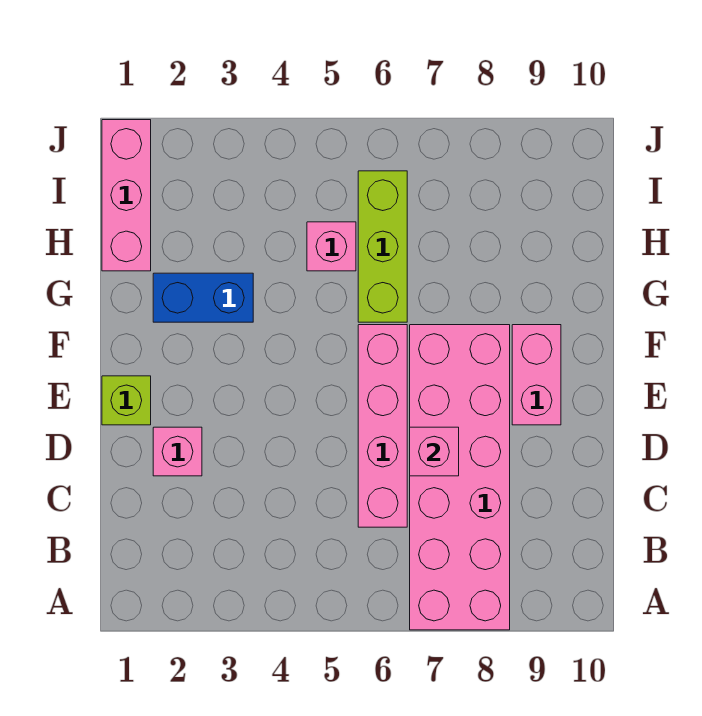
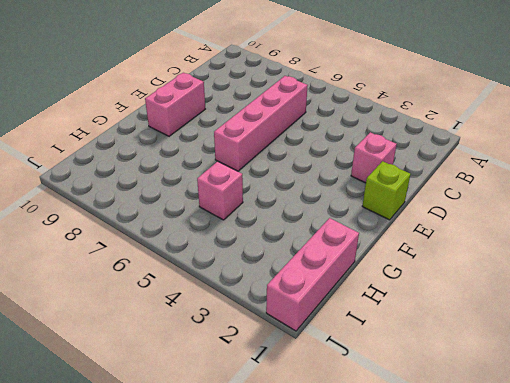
none -> pink brick A7:F8 level 1
none -> blue brick G2:G3 level 1

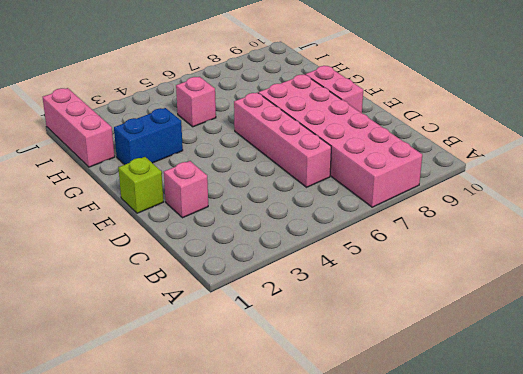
none -> lime brick G6:I6 level 1
none -> pink brick D7 level 2

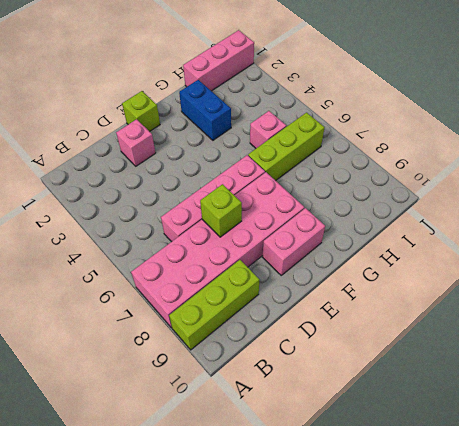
lime brick A9:C9 level 1 -> none
lime brick D7 level 2 -> pink brick D7 level 2

